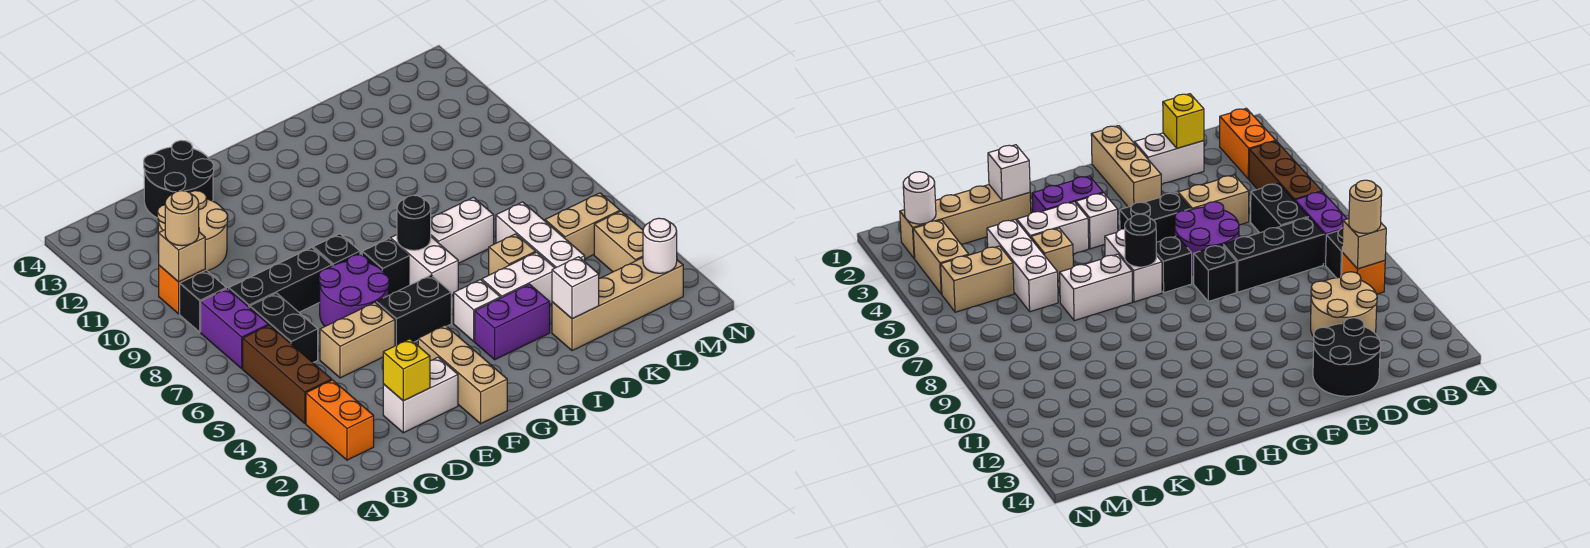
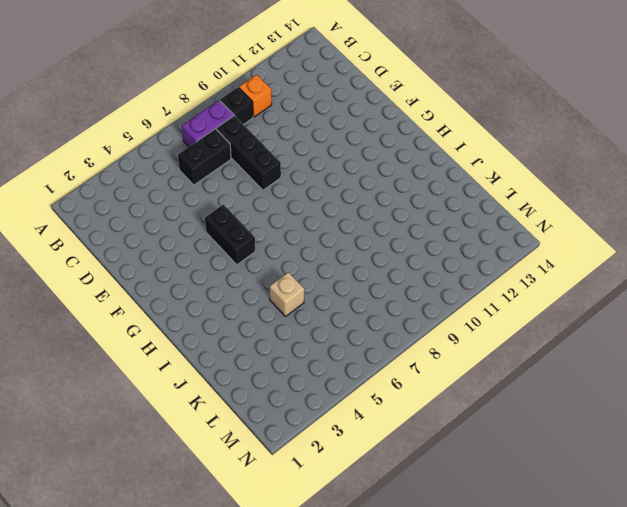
none -> orange brick B2:B3 level 1
none -> brown brick B4:B6 level 1
none -> tan round brick C11:D12 level 1
none -> white brick D2:E2 level 1

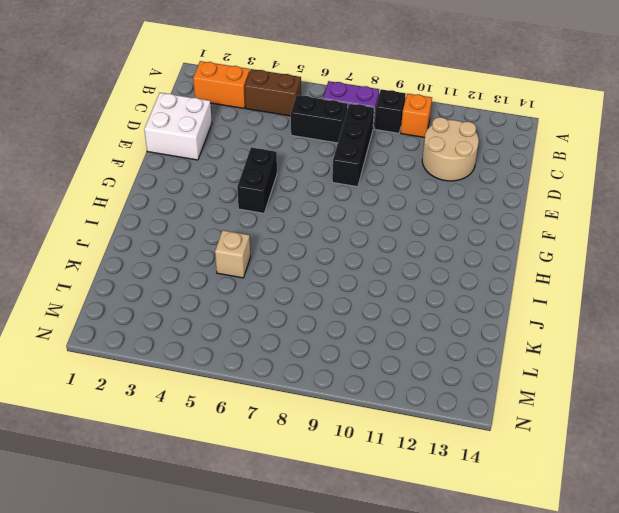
brown brick B4:B5 level 1 -> brown brick B4:B6 level 1
white brick D1:E2 level 1 -> white brick D2:E2 level 1
none -> tan brick D5:E5 level 1
none -> black round brick D13:E14 level 1
none -> purple round brick E6:F7 level 1
none -> tan brick F1:F3 level 1

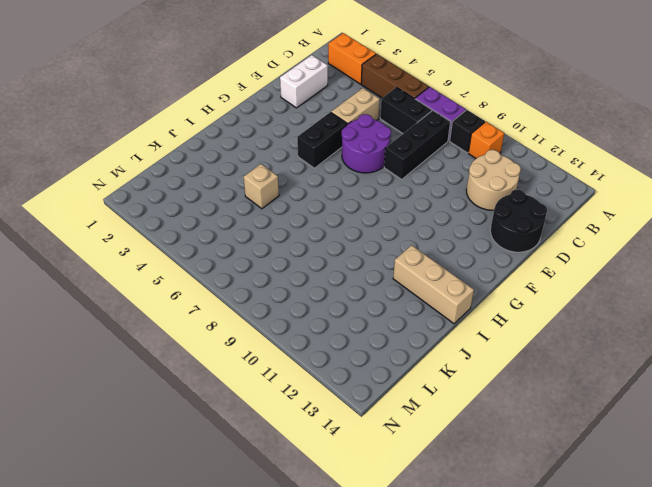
tan brick I12:I14 level 1 -> tan brick F1:F3 level 1
none -> black brick F8 level 1
none -> black brick G7 level 1
none -> purple brick H3:I3 level 1
none -> white brick H4 level 1

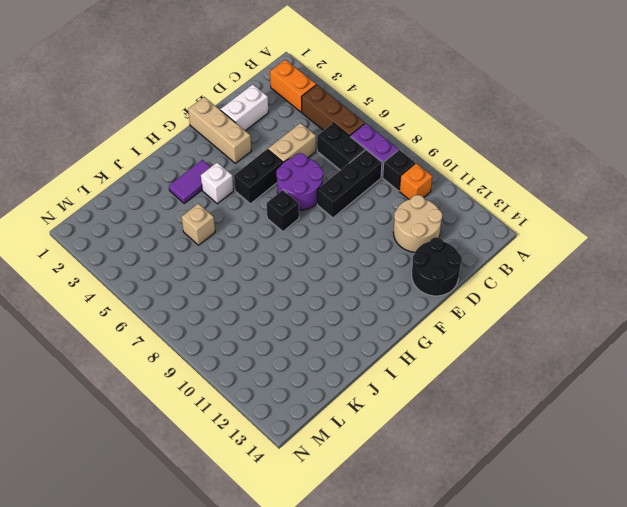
purple tile H3:I3 level 1 -> purple brick H3:I3 level 1
none -> black brick F8 level 1
none -> white brick H6:H7 level 1
none -> white brick I4:J4 level 1
none -> white brick I7:J7 level 1

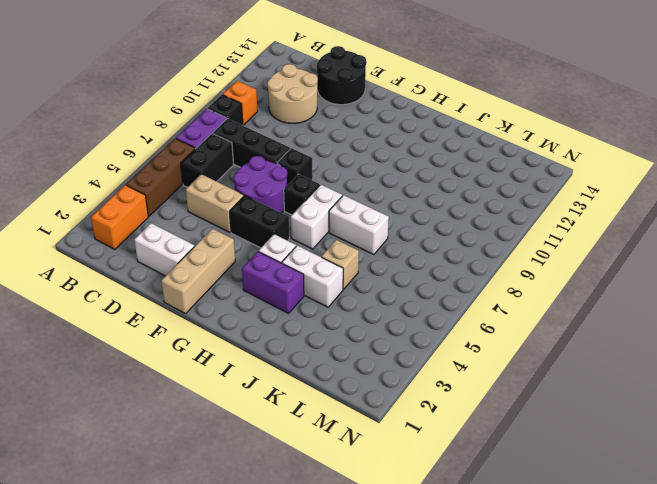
none -> tan brick J2:M2 level 1
none -> white brick K4:K6 level 1
none -> tan brick L5:M5 level 1
none -> tan brick M3:M4 level 1

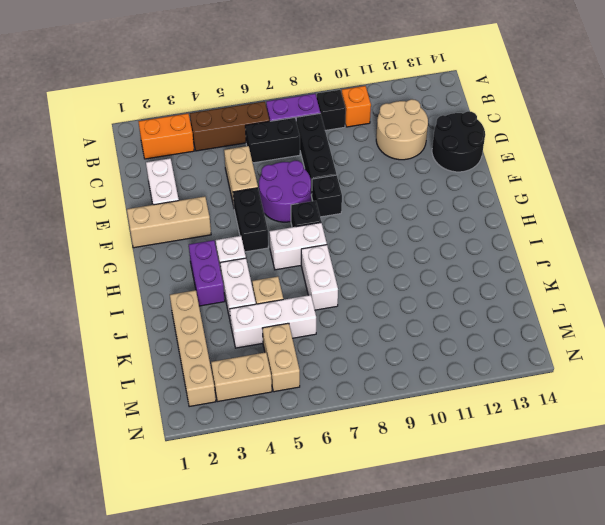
none -> tan brick B10 level 2
none -> yellow brick D2 level 2
none -> black round brick H7 level 2
none -> white brick J2 level 2

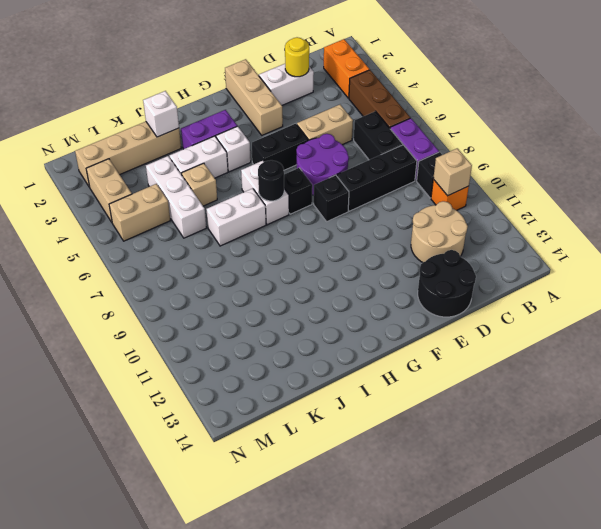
yellow round brick D2 level 2 -> yellow brick D2 level 2
none -> white round brick M2 level 2
none -> tan round brick B10 level 3

